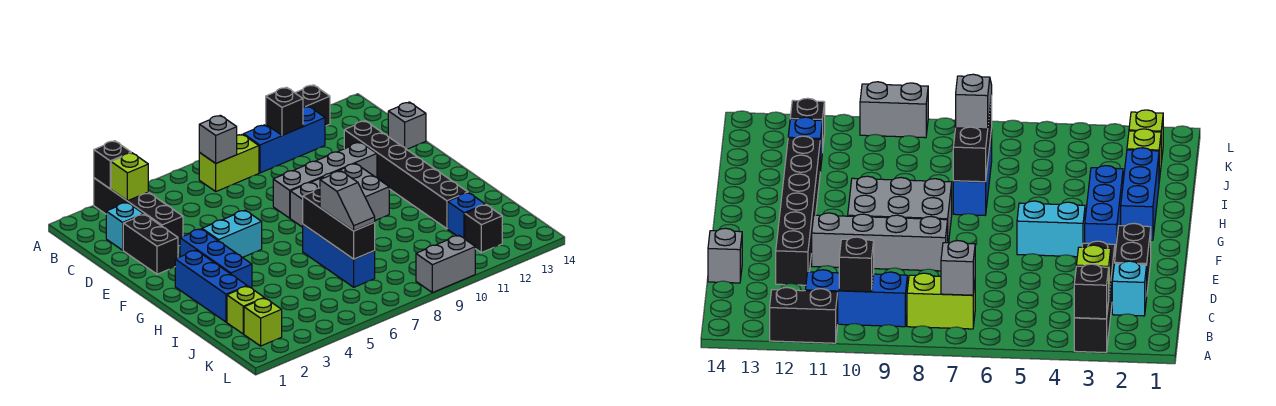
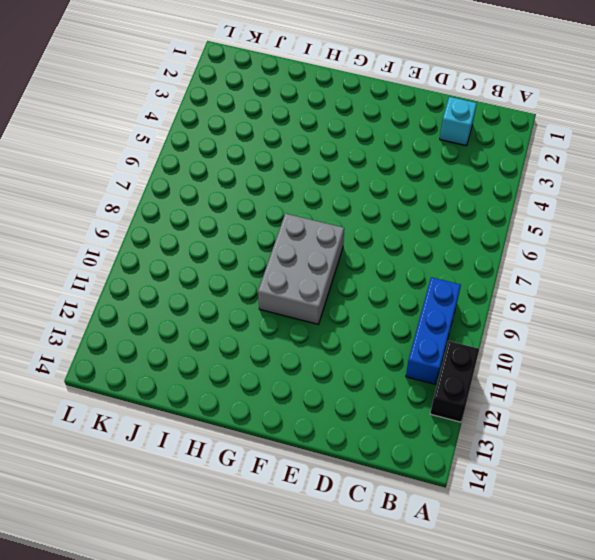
none -> black brick A3:D3 level 1
none -> lime brick B7:B8 level 1
none -> black brick D2:E2 level 1

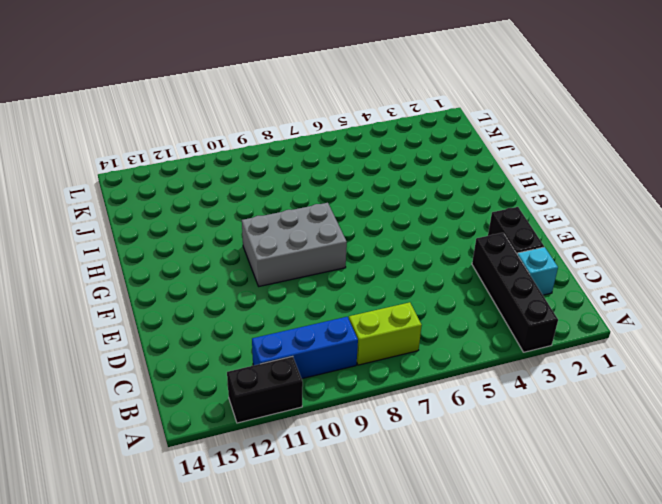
none -> black brick D12:I12 level 1
none -> grey brick D14 level 1
none -> grey brick E8:E11 level 1

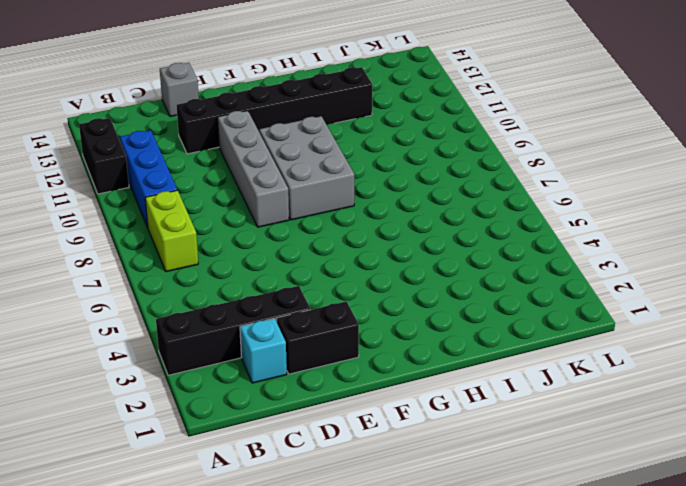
none -> blue brick F3:H3 level 1
none -> cyan brick F4:F5 level 1
none -> blue brick G2:I2 level 1

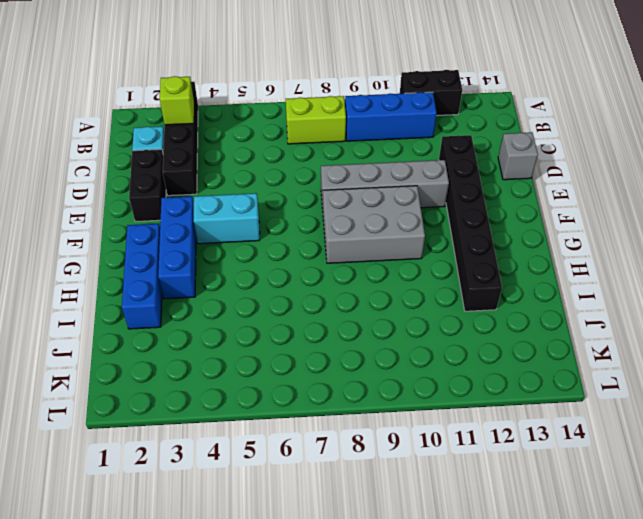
none -> blue brick H7:J7 level 1
none -> lime brick J2 level 1
none -> blue brick J12 level 1

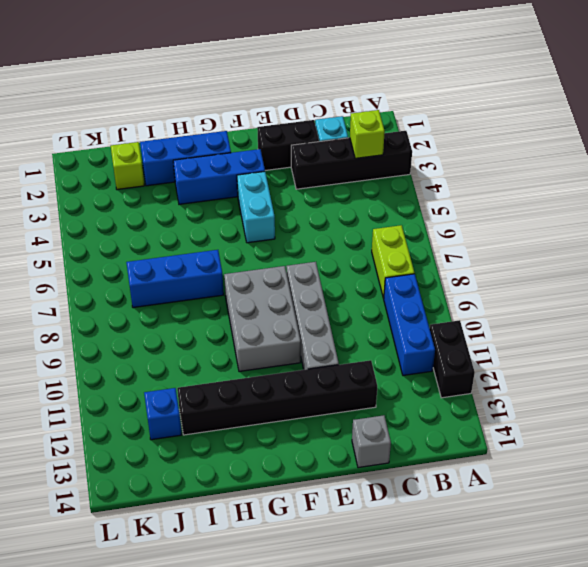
none -> lime brick K2 level 1
none -> black brick K12 level 1
none -> grey brick L9:L10 level 1

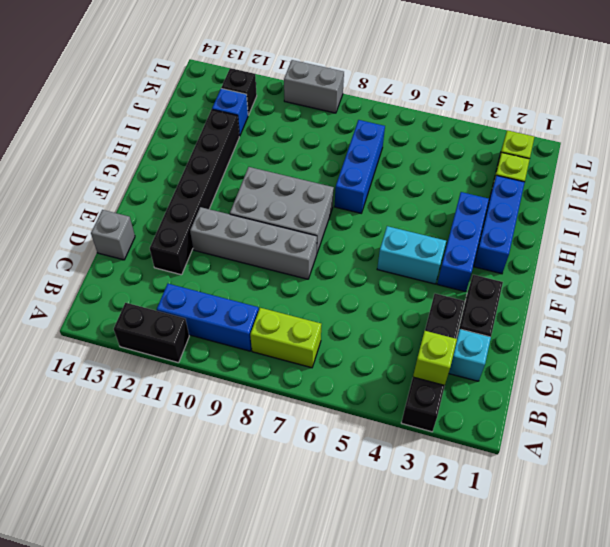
none -> black brick A3 level 2
none -> grey brick B7 level 2
none -> black brick B10 level 2

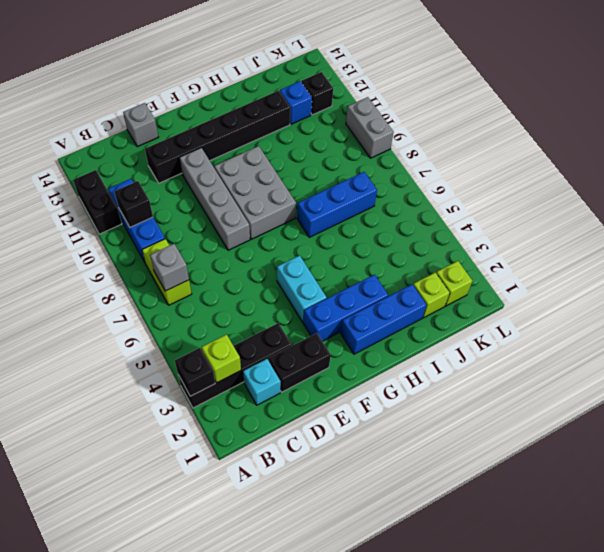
none -> black brick H7:J7 level 2
none -> grey slope I7:J7 level 3 top I

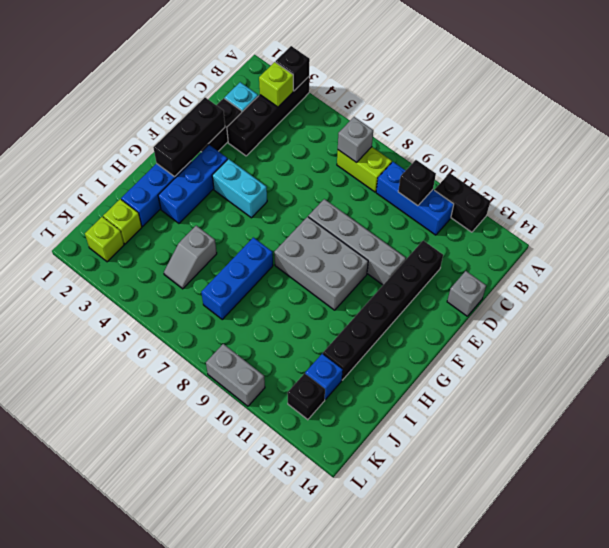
black brick E2:G2 level 2 -> black brick H7:J7 level 2
grey slope I5:J5 level 1 top I -> grey slope I7:J7 level 3 top I

